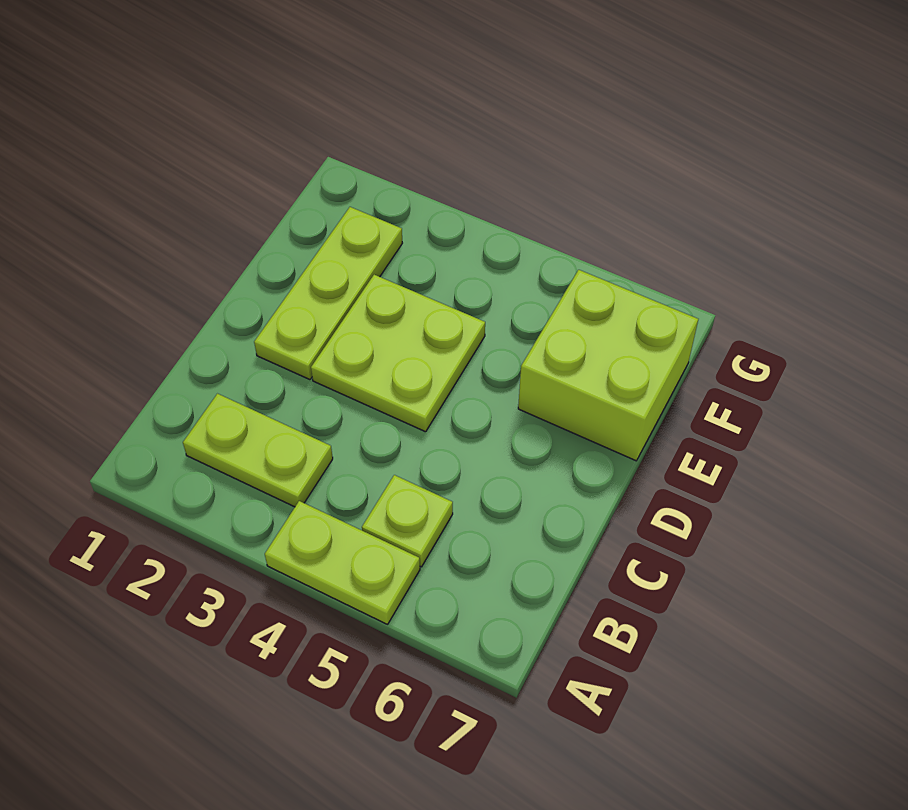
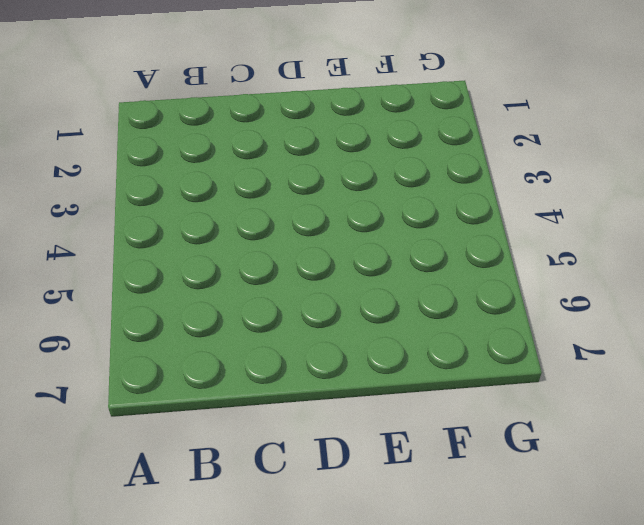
none -> lime plate A4:A5 level 1
none -> lime plate B2:B3 level 1

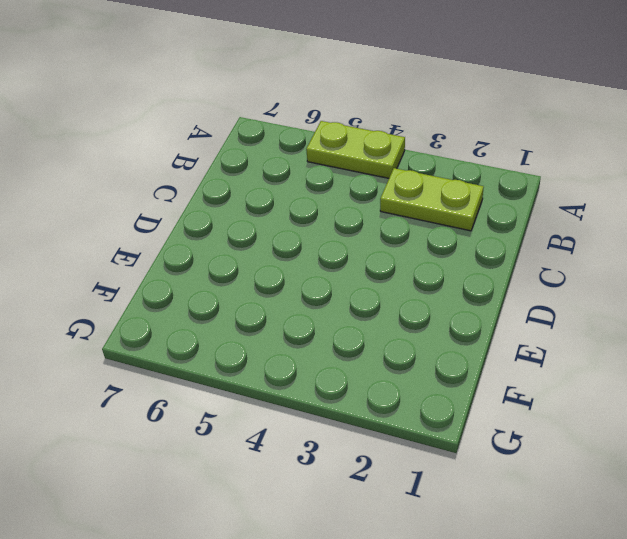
none -> lime plate B5 level 1
none -> lime plate D2:F2 level 1

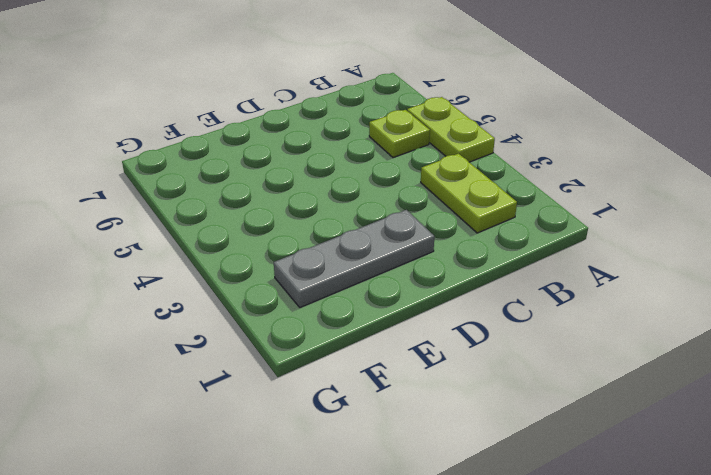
grey plate D2:F2 level 1 -> lime plate D2:F2 level 1
none -> lime plate D3:E4 level 1
none -> lime brick E6:F7 level 1

